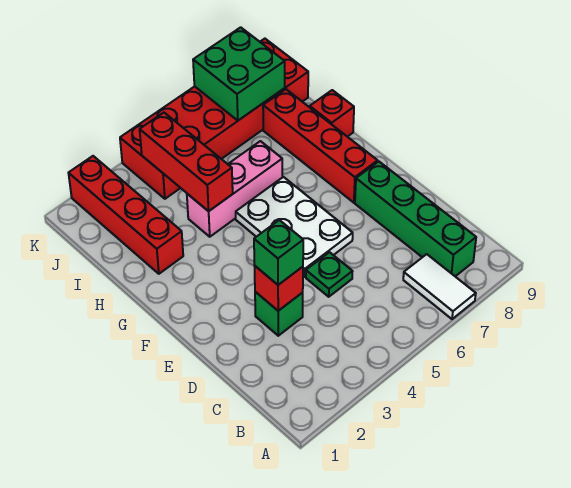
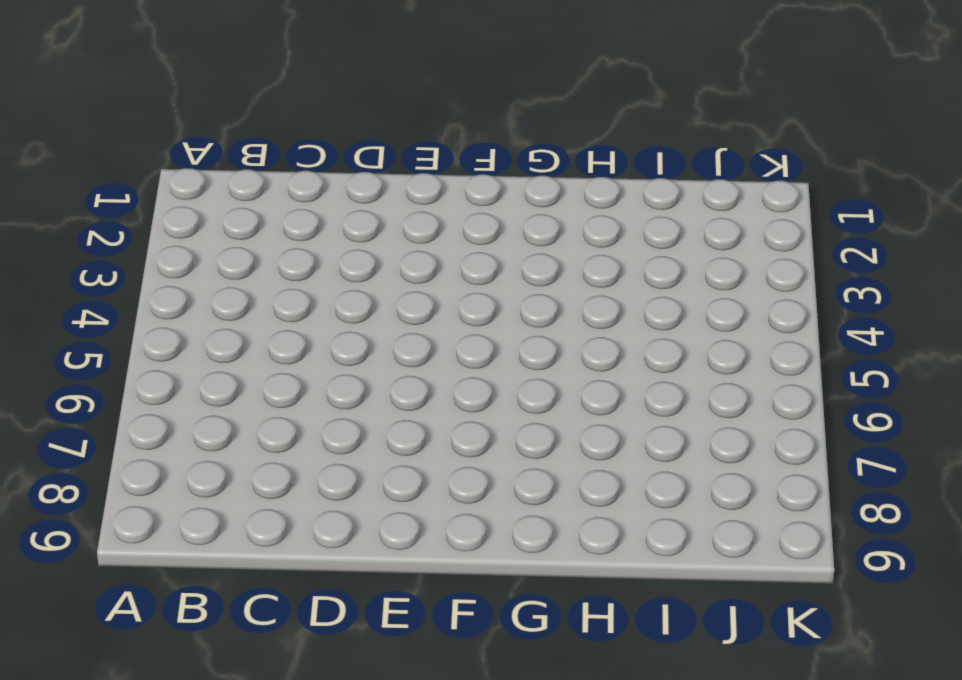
none -> white tile A7:B7 level 1
none -> green brick B8:E8 level 1
none -> green brick D3 level 1

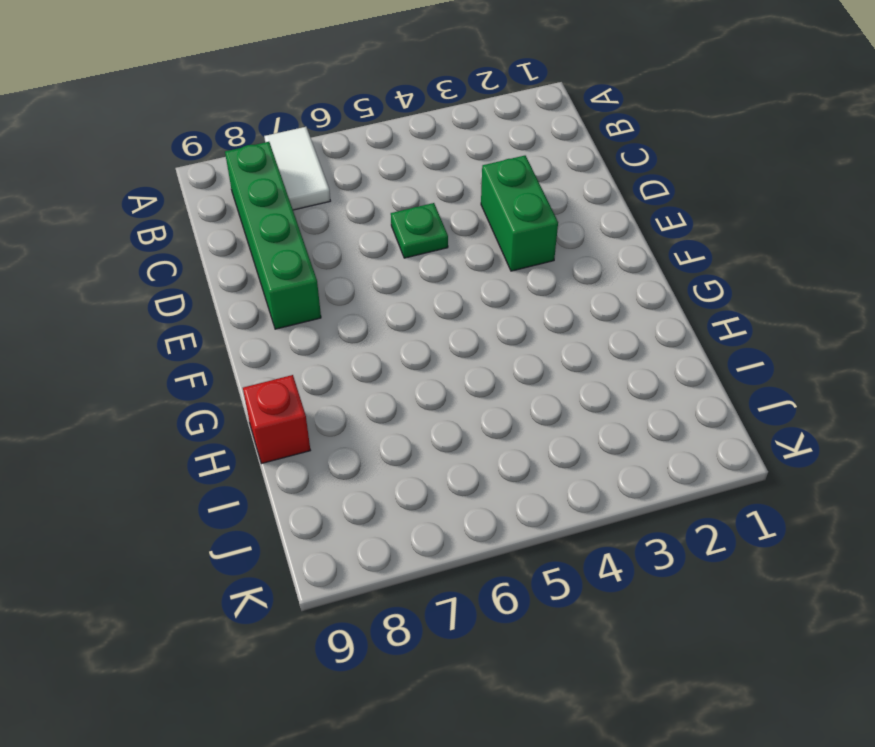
green brick D3:E3 level 1 -> green brick D3 level 1
none -> white plate E5:G6 level 1
none -> red brick F8:I8 level 1
none -> red brick H2:K2 level 1

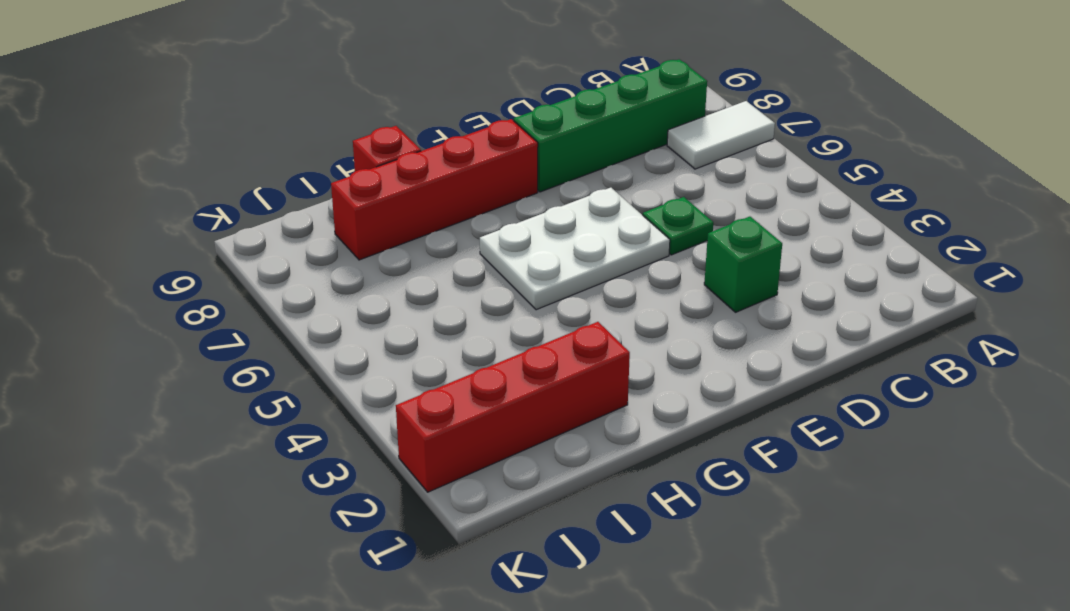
none -> pink brick H4:H6 level 1
none -> red brick J4:K9 level 1
none -> red brick D3 level 2

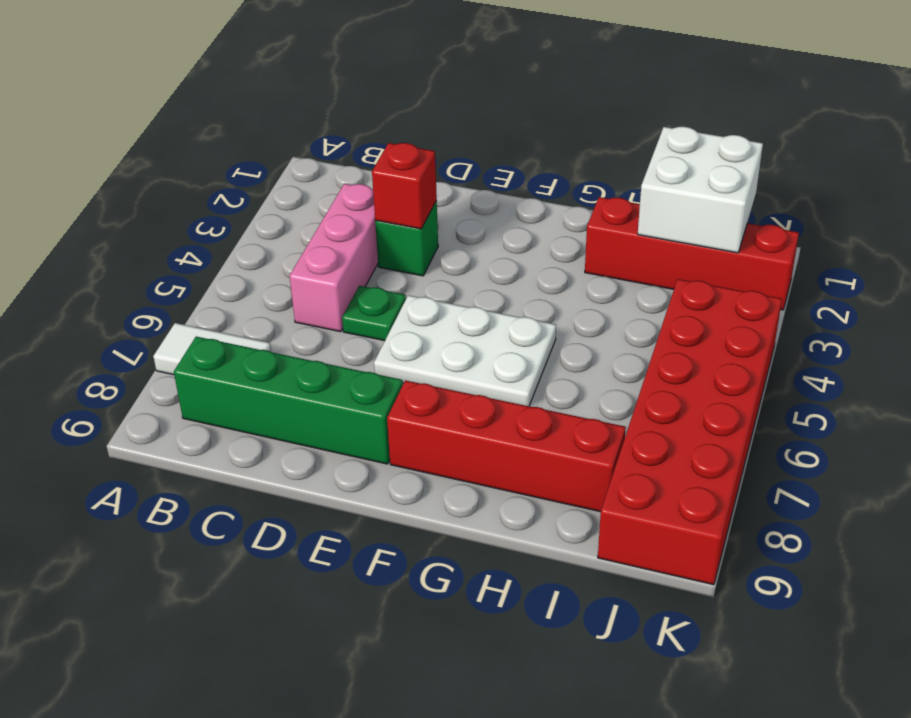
pink brick C3:C5 level 1 -> pink brick H4:H6 level 1
white brick I1:J2 level 2 -> none
none -> red brick H9 level 1
none -> red brick H4:J4 level 2
none -> green brick J7:K8 level 2

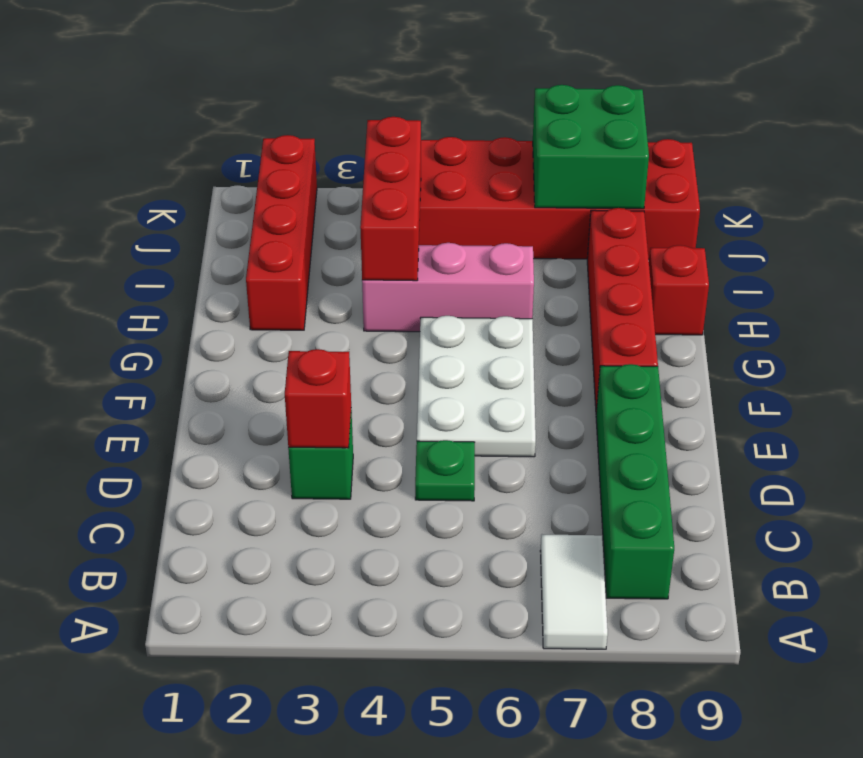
none -> green brick D3 level 3

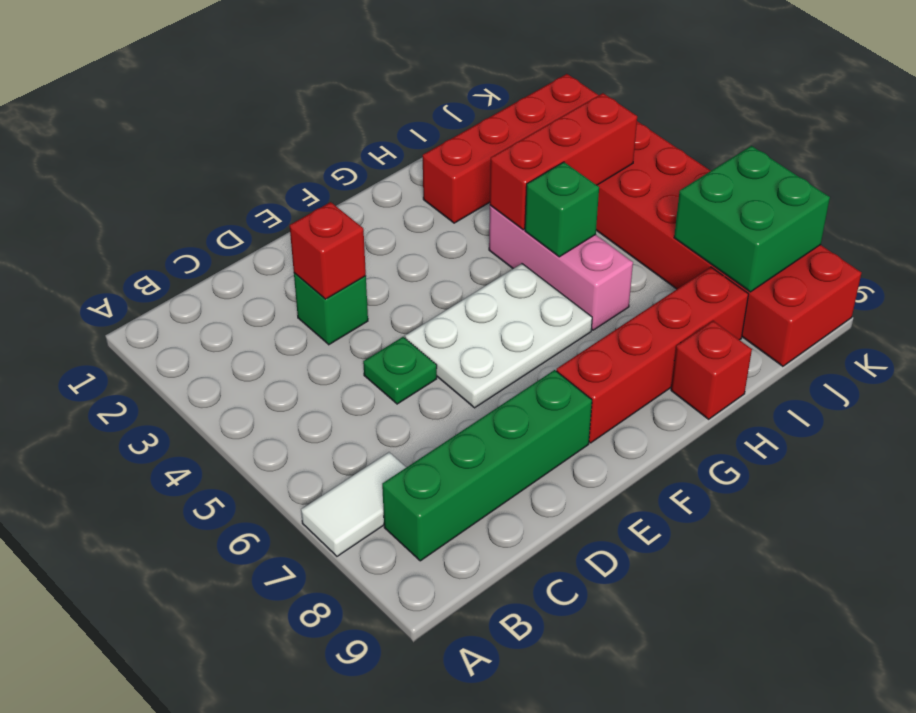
green brick H5 level 2 -> green brick D3 level 3

